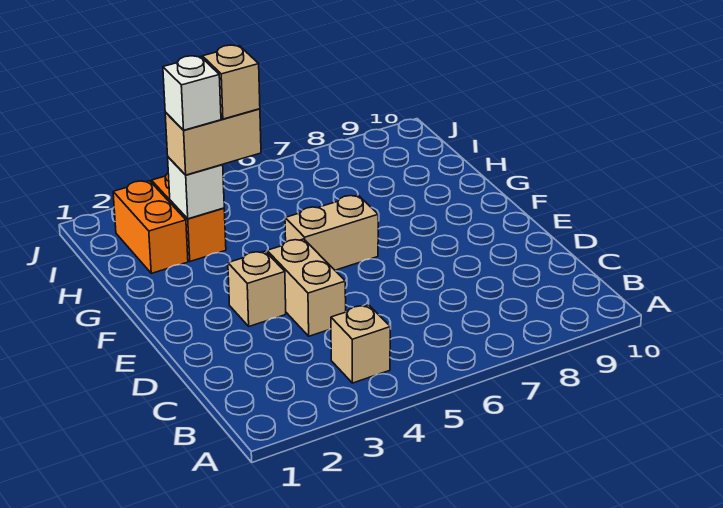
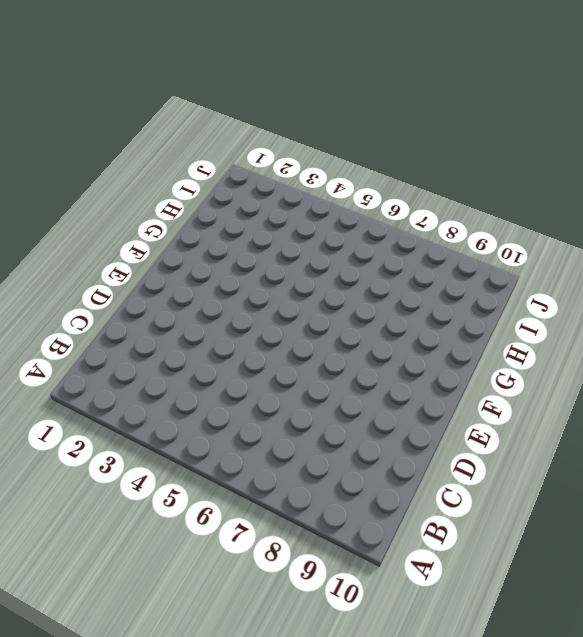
none -> tan brick B4 level 1
none -> tan brick D4:E4 level 1

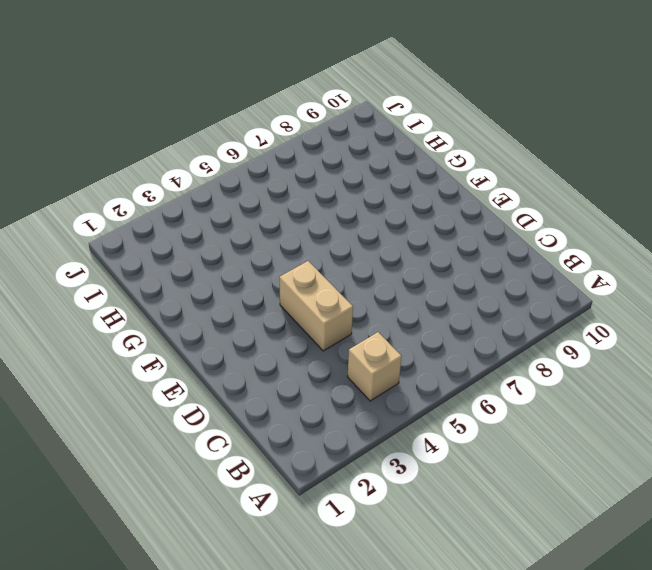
none -> tan brick E3 level 1
none -> tan brick F5:F6 level 1

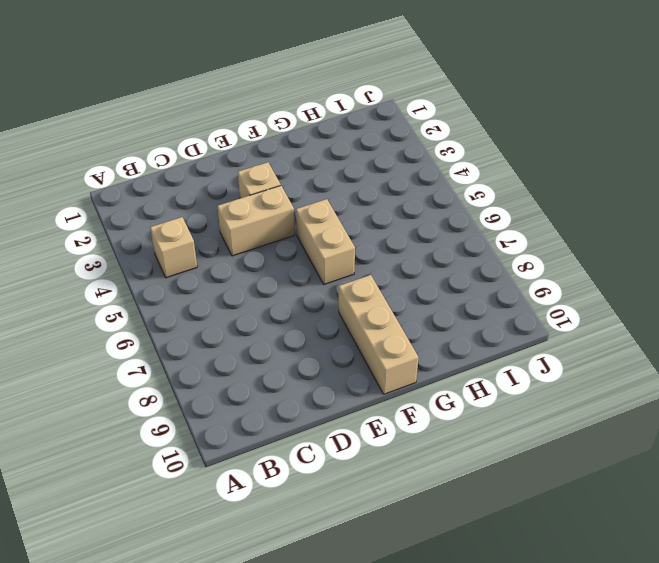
tan brick F8:F10 level 1 -> none
none -> orange brick H2:I2 level 1
none -> orange brick H3:I3 level 1

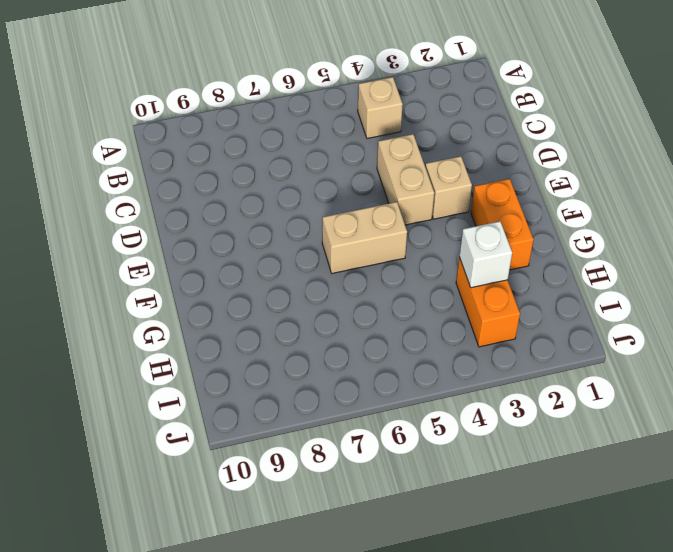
orange brick F2:G2 level 1 -> orange brick H2:I2 level 1
none -> tan brick H3:H4 level 3
none -> white brick H3 level 4

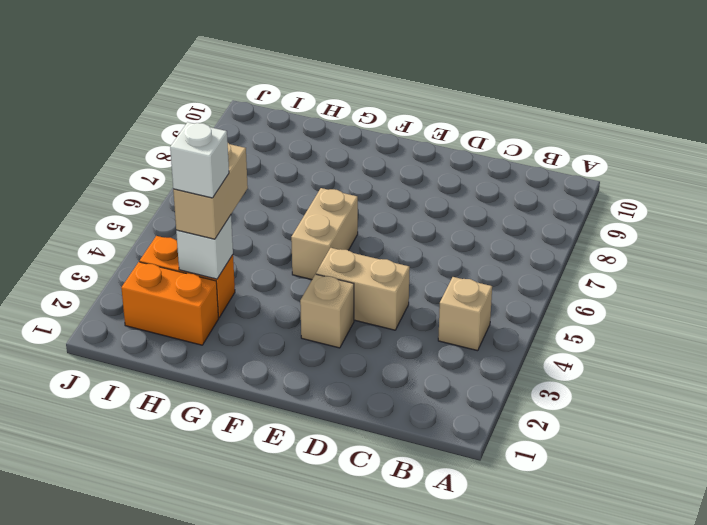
none -> tan brick H4 level 4

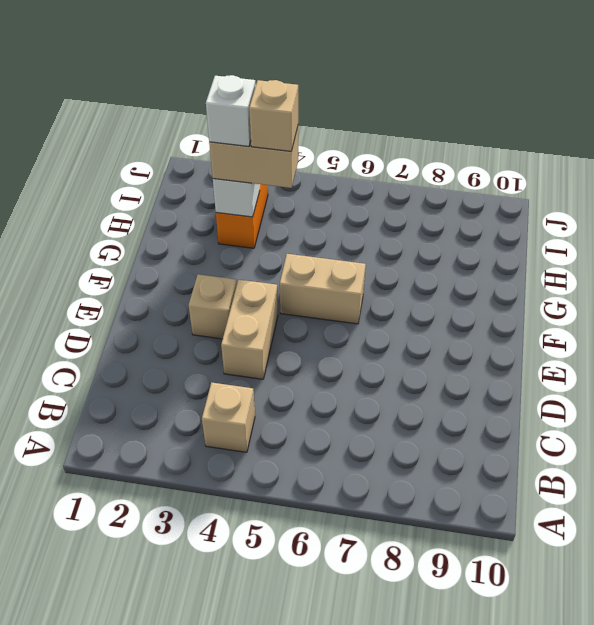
none -> orange brick H2:I2 level 1

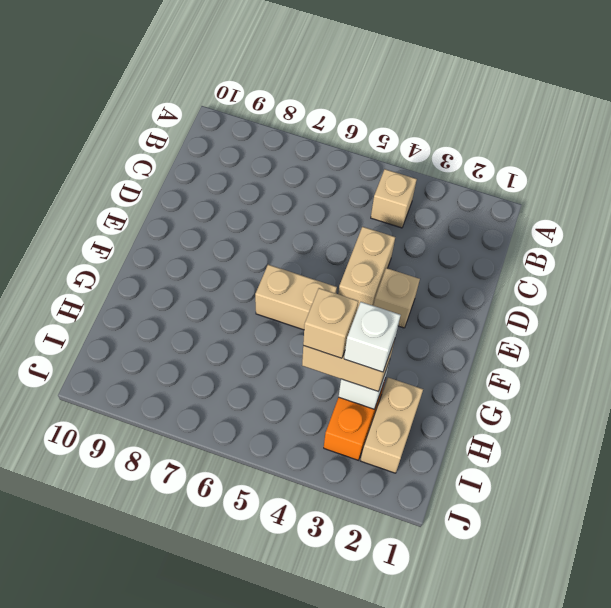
tan brick H2:I2 level 1 -> orange brick H2:I2 level 1

